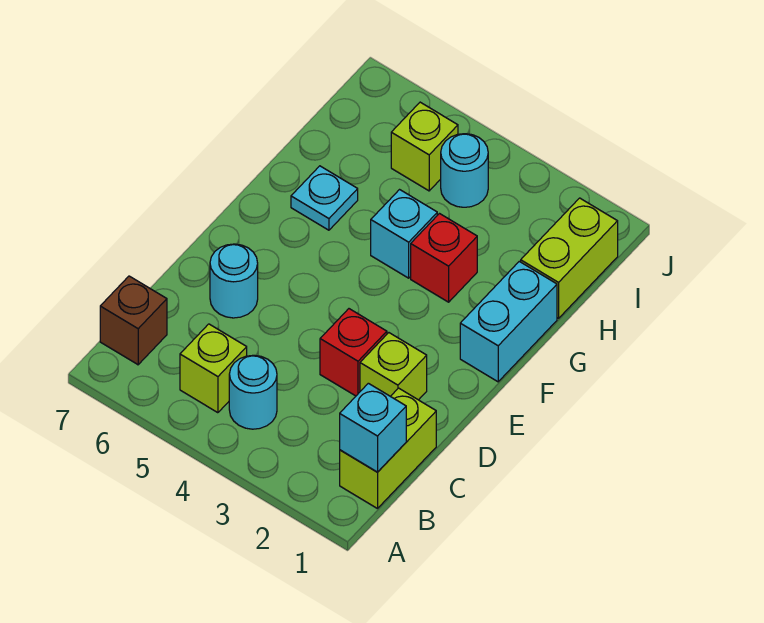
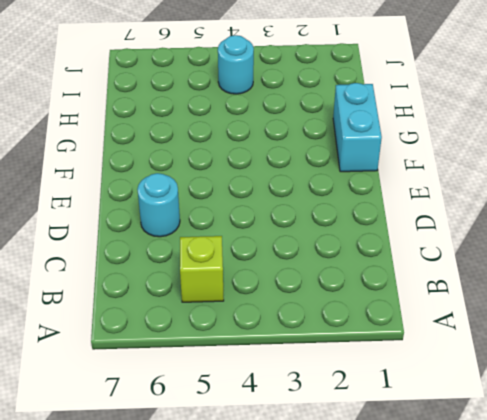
none -> lime brick B1:C1 level 1
none -> cyan round brick B4 level 1
none -> brown brick B7 level 1

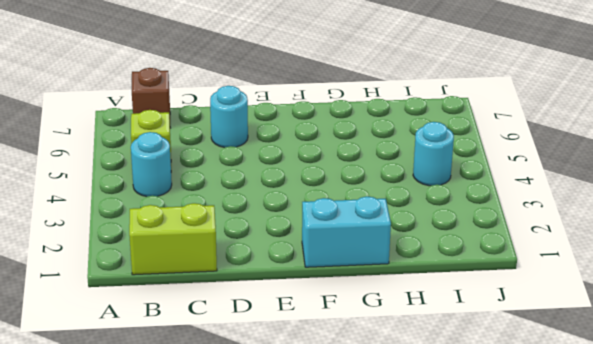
none -> lime brick D2 level 1
none -> red brick D3 level 1
none -> red brick G3 level 1

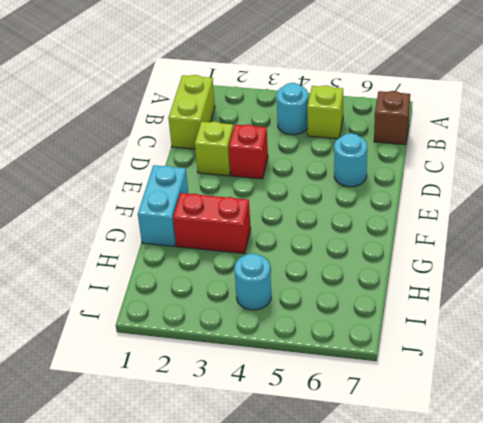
red brick G2:G3 level 1 -> red brick G3 level 1
none -> cyan brick G4 level 1
none -> cyan plate G6 level 1
none -> lime brick H1:I1 level 1

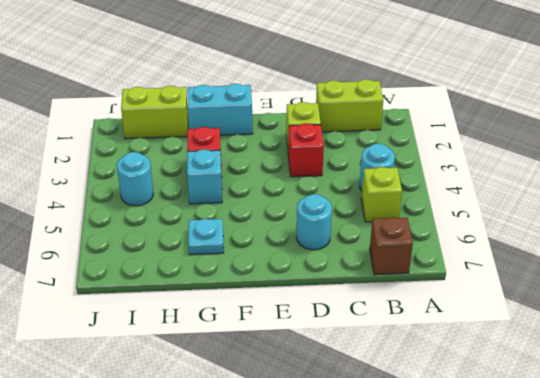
none -> lime brick I5 level 1
none -> cyan brick B1 level 2

